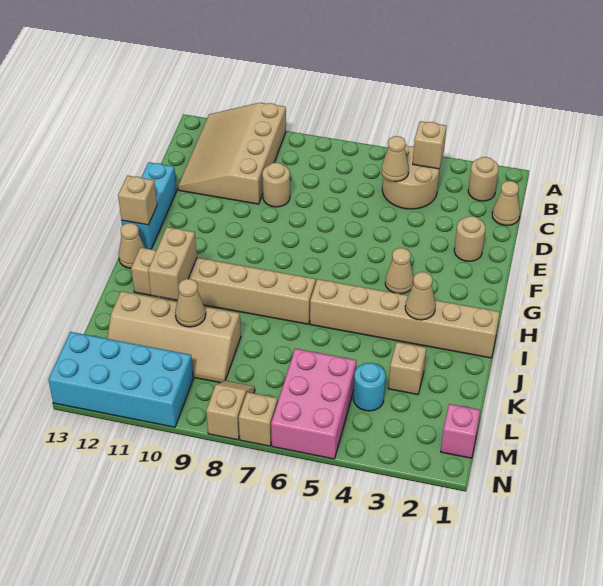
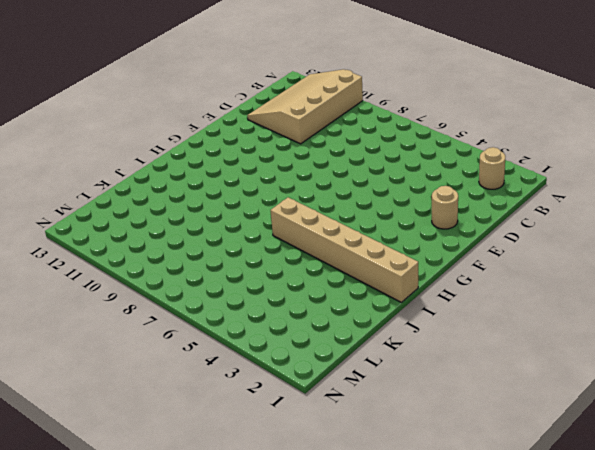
none -> tan round brick B4:C5 level 1
none -> tan cone C1 level 1
none -> tan round brick D9 level 1

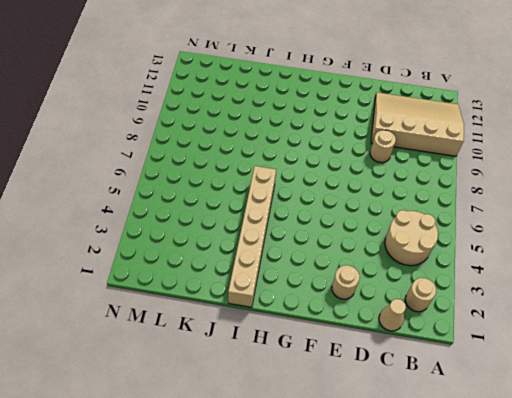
none -> cyan brick E13:G13 level 1
none -> tan cone G4 level 1
none -> tan cone H13 level 1

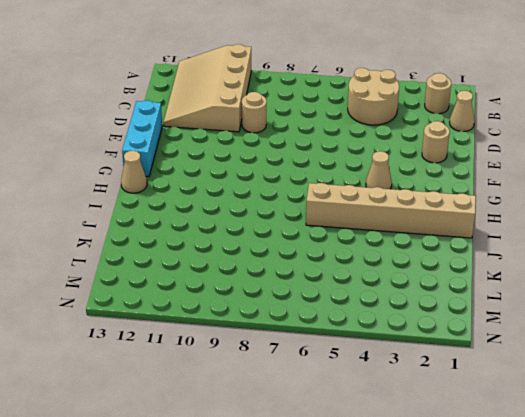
none -> tan brick I7:I12 level 1
none -> tan brick K3 level 1
none -> tan slope K9:L12 level 1 top K

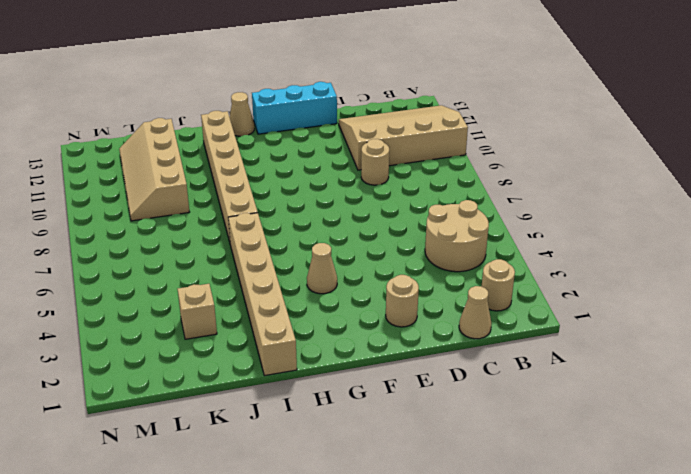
none -> cyan round brick L4 level 1
none -> pink brick L5:N6 level 1
none -> pink brick M1 level 1

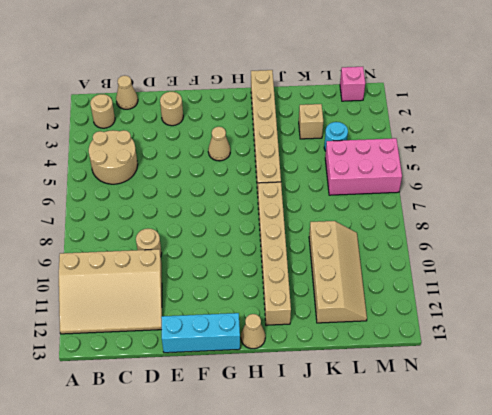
none -> tan slope M8:N8 level 1 top N
none -> cyan brick M10:N13 level 1
none -> tan brick N7 level 1

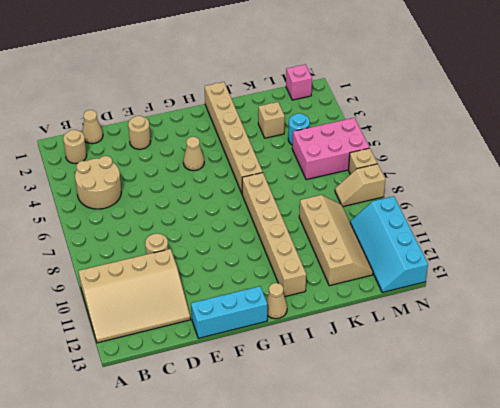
cyan slope M10:N13 level 1 top N -> cyan brick M10:N13 level 1
none -> tan brick B4 level 2
none -> tan cone C5 level 2
none -> tan brick G13 level 2

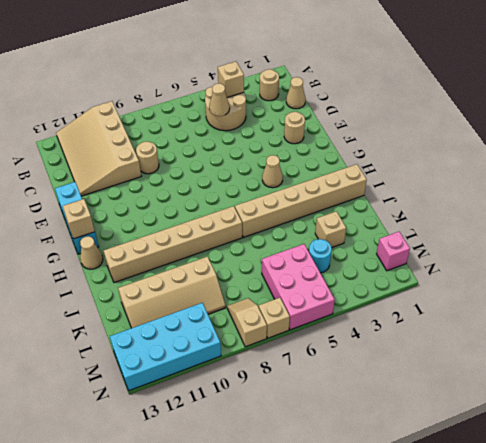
none -> tan cone I3 level 2
none -> tan brick I11:J11 level 2
none -> tan cone K10 level 2

